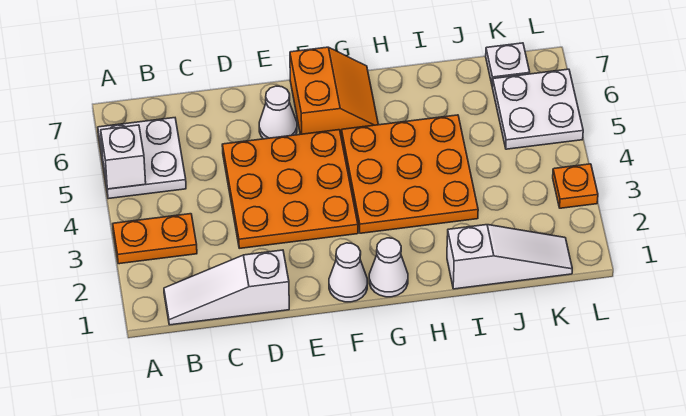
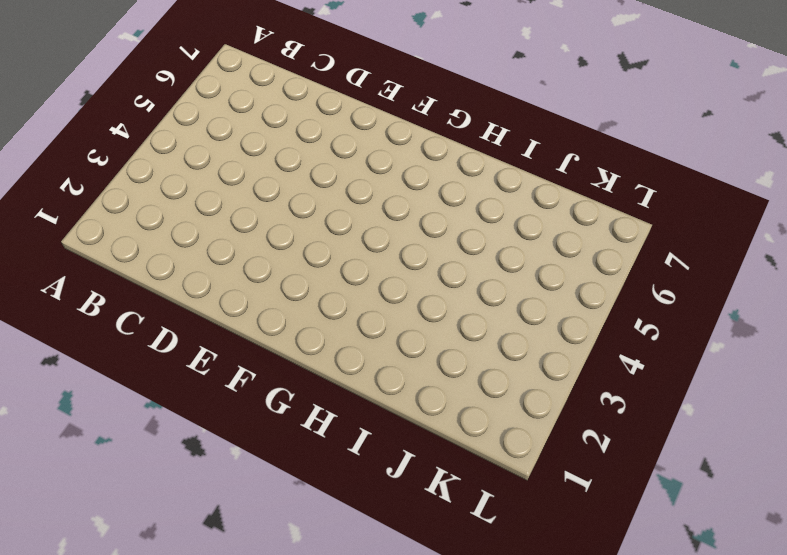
none -> orange plate A3:B3 level 1
none -> white plate A5:B6 level 1
none -> white slope B1:D1 level 1 top D

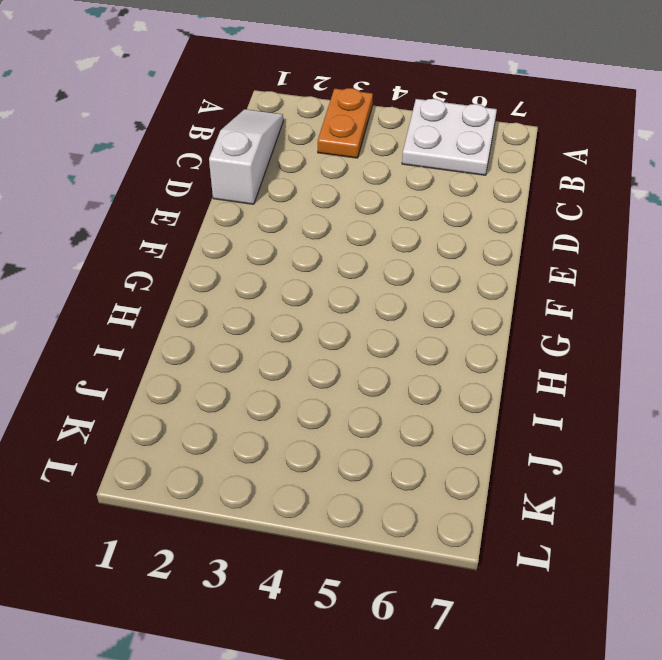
none -> orange plate D3:F5 level 1
none -> white cone E6 level 1
none -> white cone F1 level 1

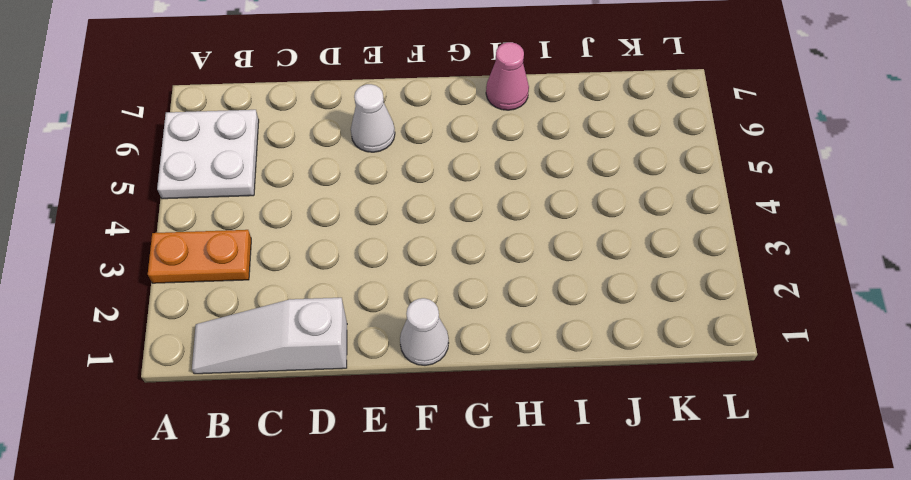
pink cone H7 level 1 -> none
none -> orange plate D3:F5 level 1
none -> orange slope F6:G7 level 1 top F
none -> white cone G1 level 1

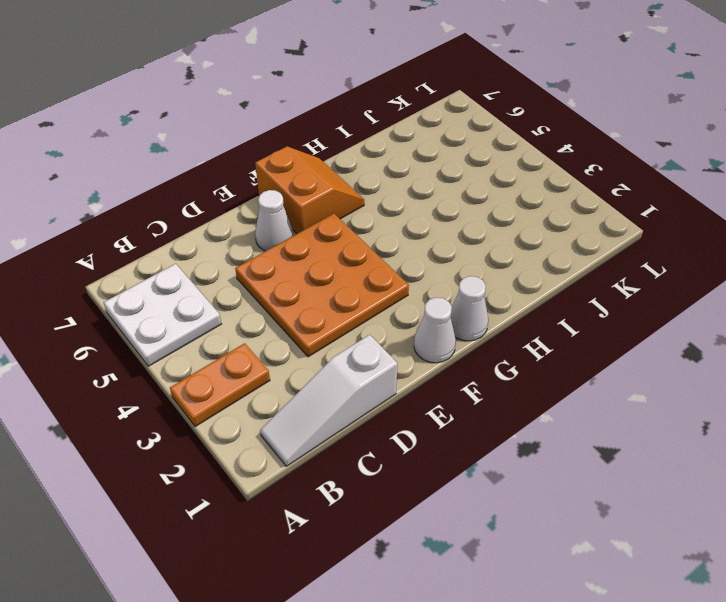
none -> orange plate G3:I5 level 1
none -> white slope I1:K1 level 1 top I
none -> white plate K5:L6 level 1

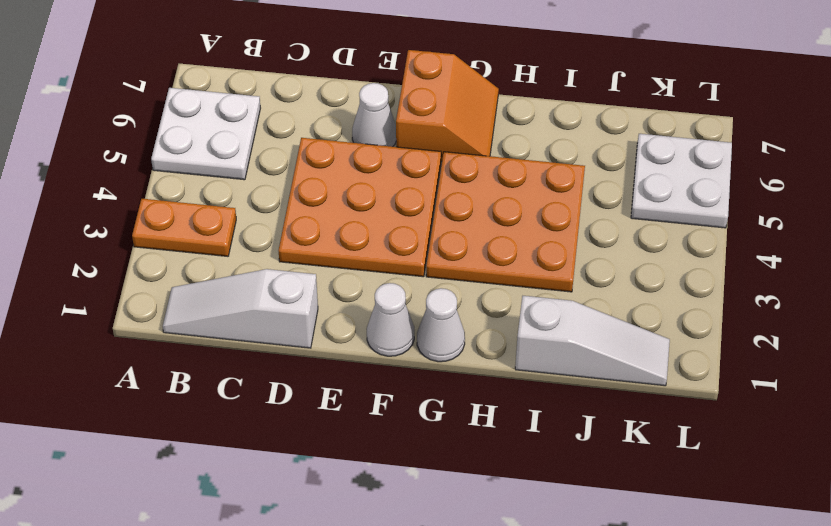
none -> white plate K7 level 1
none -> orange plate L3 level 1
none -> white brick A5 level 2

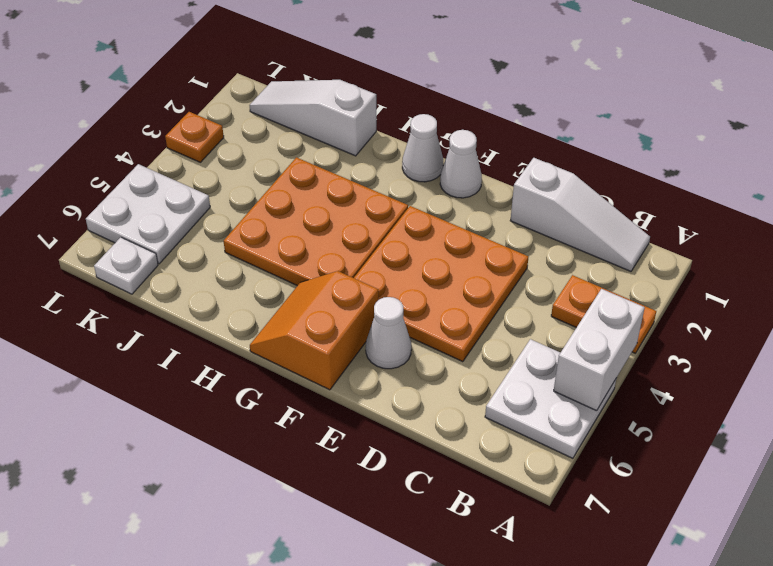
white brick A4:A5 level 2 -> white brick A5 level 2

